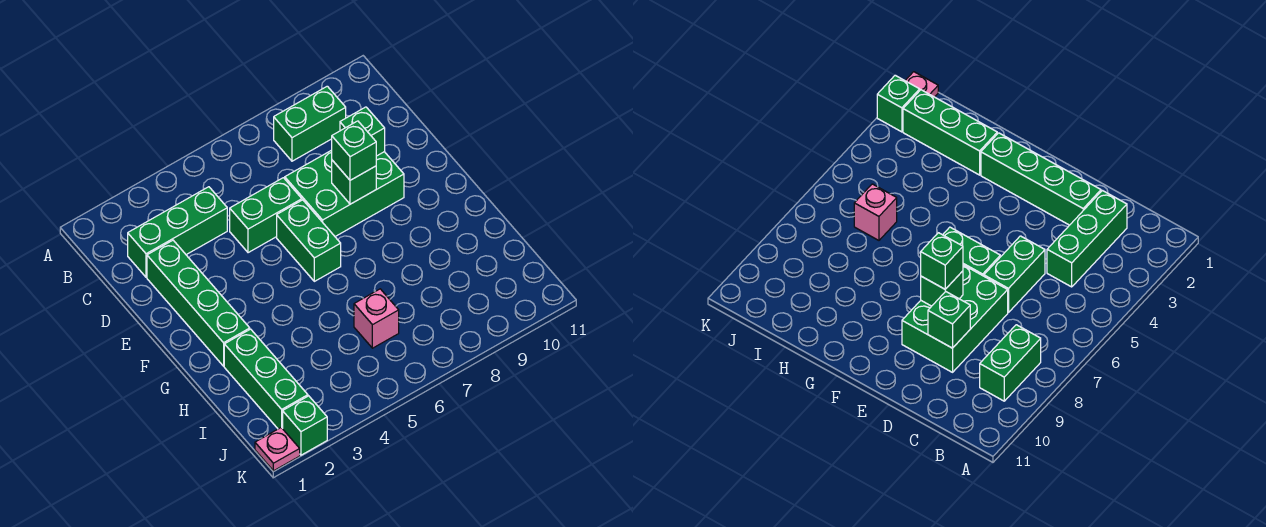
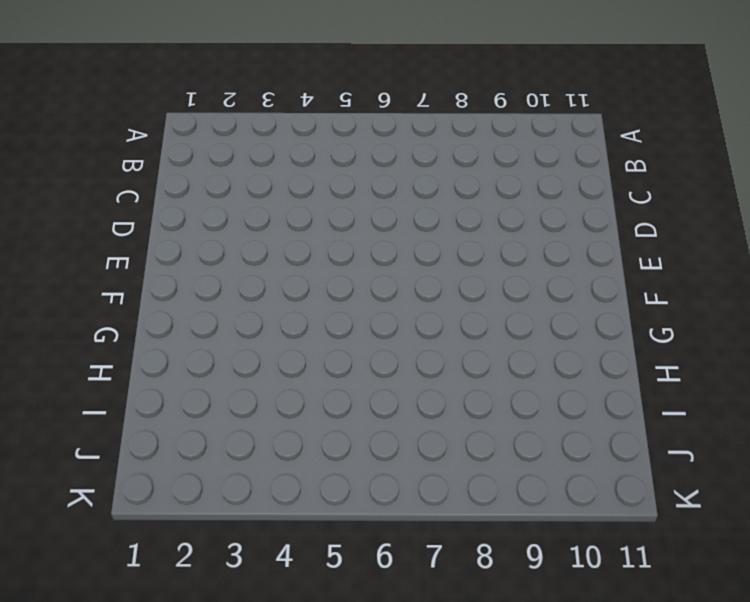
none -> green brick B8:B9 level 1
none -> green brick C2:C4 level 1
none -> green brick D2:G2 level 1

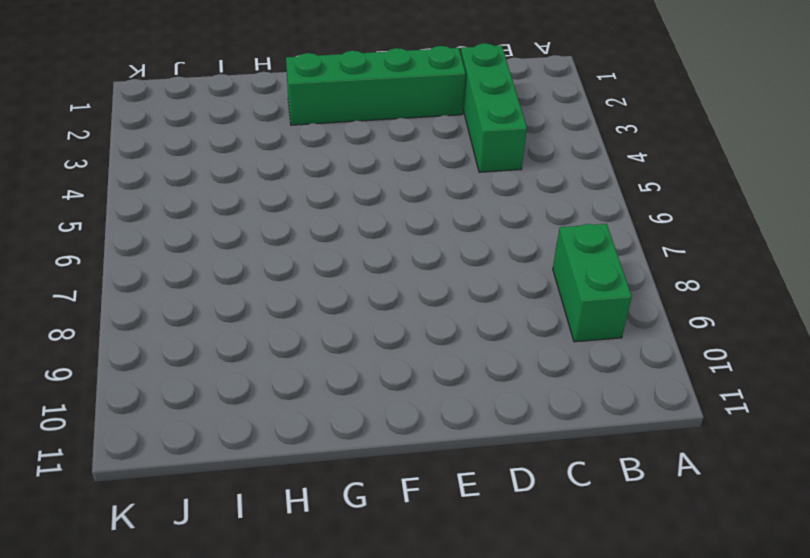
none -> green brick D5:D6 level 1
none -> green brick D7:E9 level 1
none -> green brick E6:F6 level 1

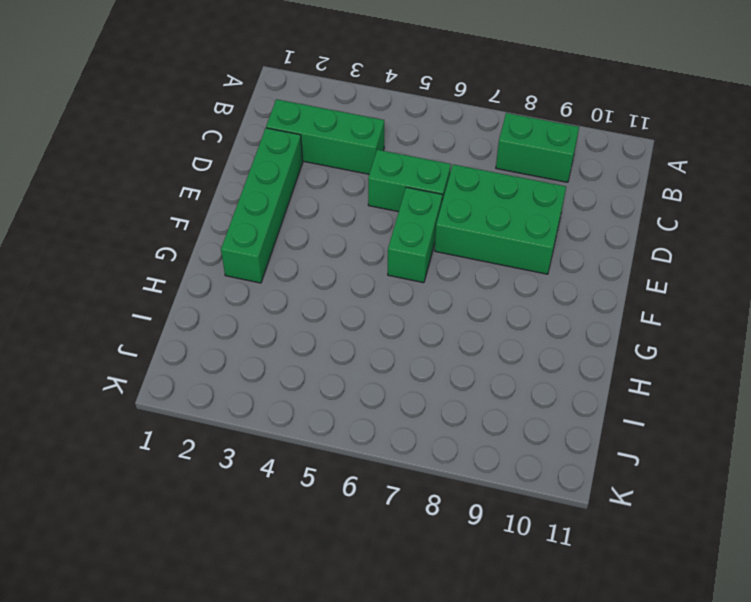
none -> green brick H2:J2 level 1
none -> pink brick I6 level 1
none -> pink plate K1 level 1

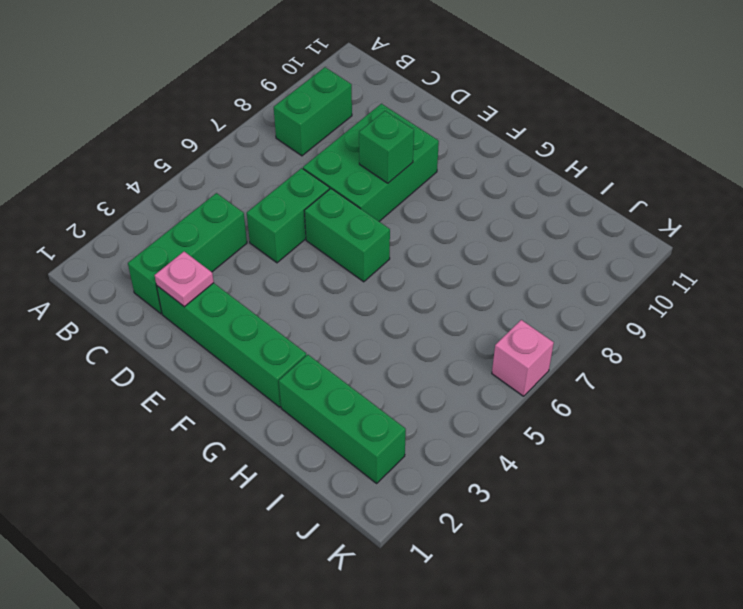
pink plate D2 level 2 -> pink plate K1 level 1
pink brick K6 level 1 -> pink brick I6 level 1
none -> green brick K2 level 1
none -> green brick D9 level 2
none -> green brick E8 level 3

